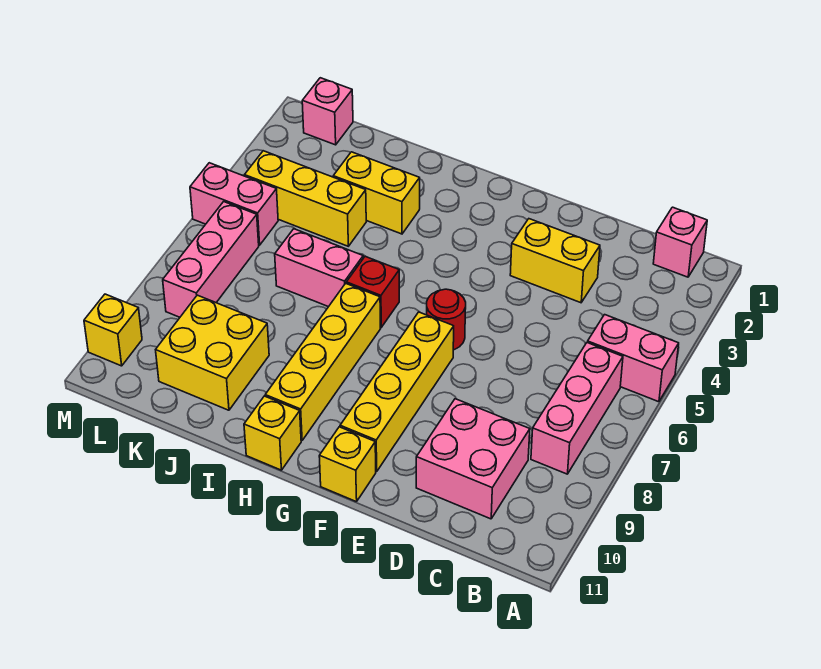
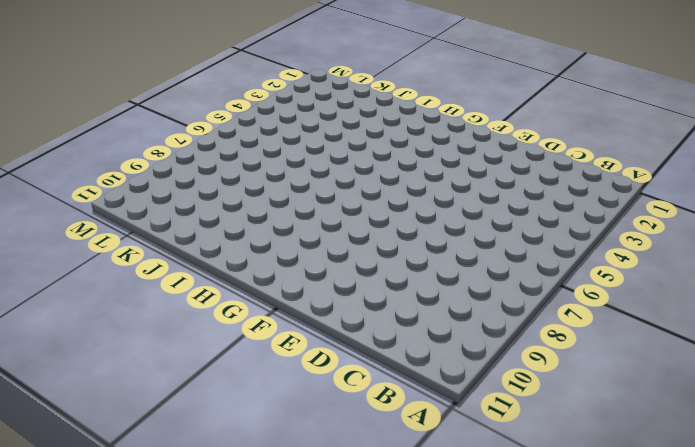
none -> pink brick A5:B5 level 1
none -> pink brick B1 level 1
none -> pink brick B6:B8 level 1

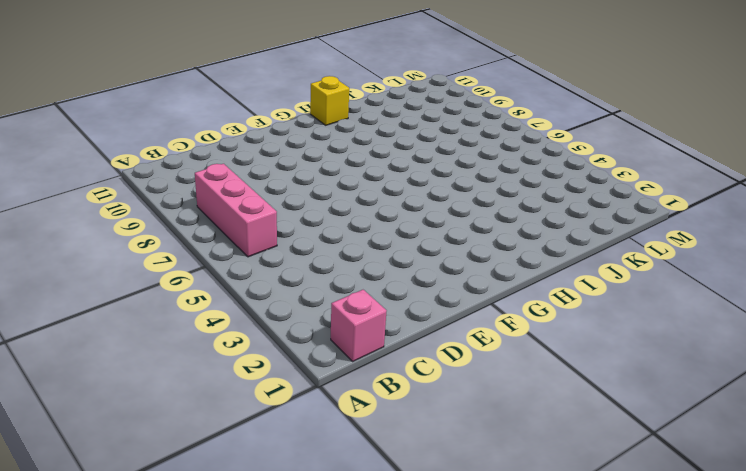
none -> pink brick A5:B5 level 1
none -> pink brick C9:D10 level 1
none -> yellow brick D3:E3 level 1

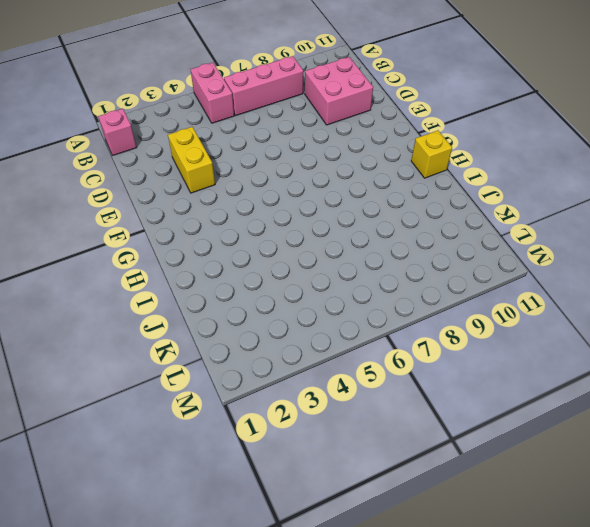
none -> red round brick F6 level 1
none -> yellow brick F7:F10 level 1
none -> yellow brick F11 level 1

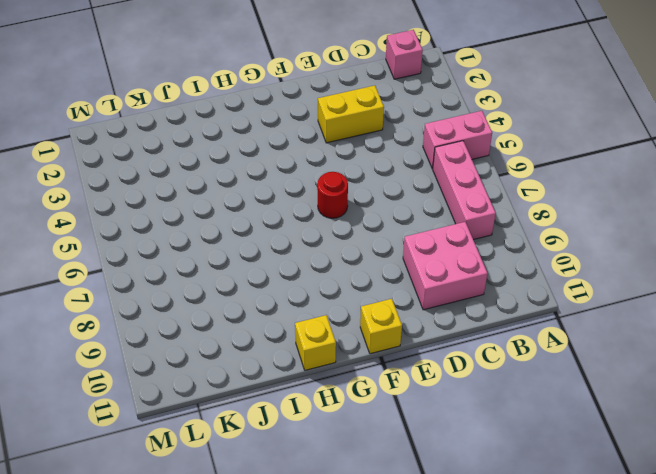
none -> yellow brick F7:F10 level 1
none -> red brick H6 level 1
none -> yellow brick H7:H10 level 1

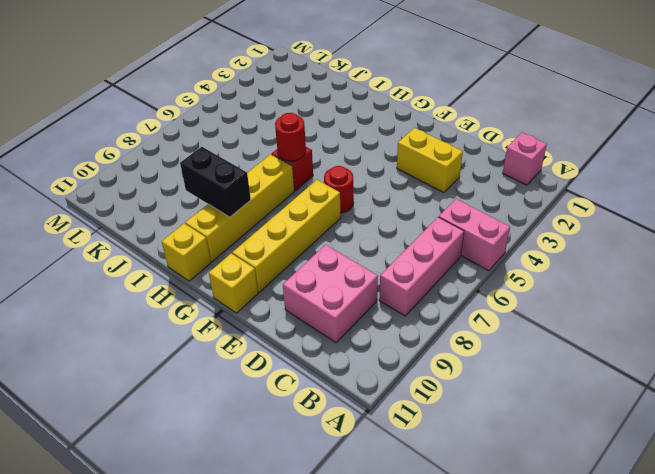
red round brick H6 level 2 -> none
black brick H9:I9 level 2 -> none
none -> yellow brick I3:J3 level 1
none -> pink brick I6:J6 level 1
none -> yellow brick J4:L4 level 1

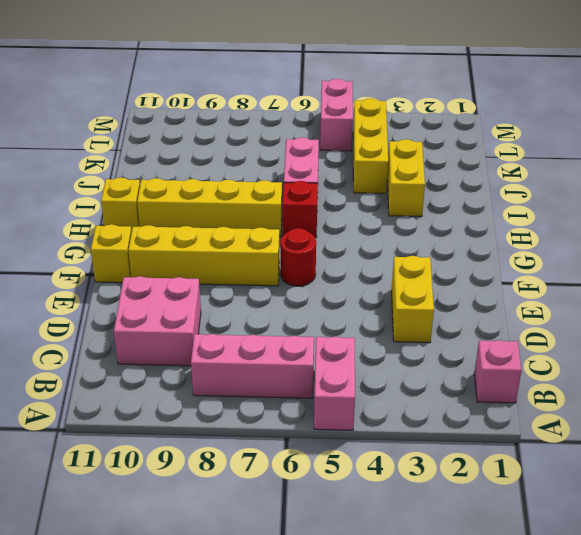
none -> yellow brick J9:K10 level 1
none -> pink brick L1 level 1
none -> pink brick L6:L8 level 1

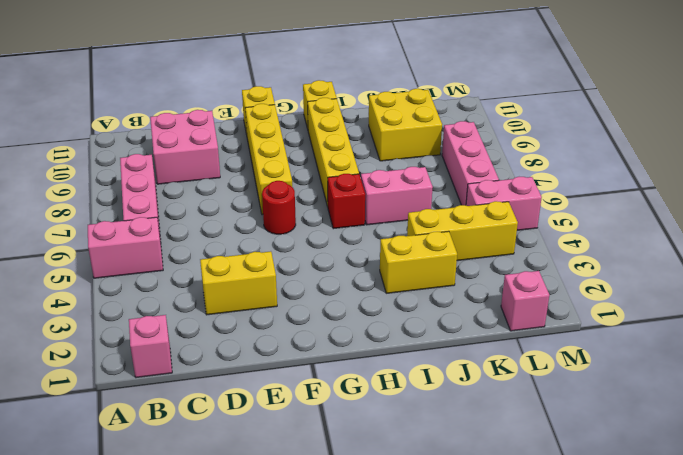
none -> yellow brick M10 level 1

